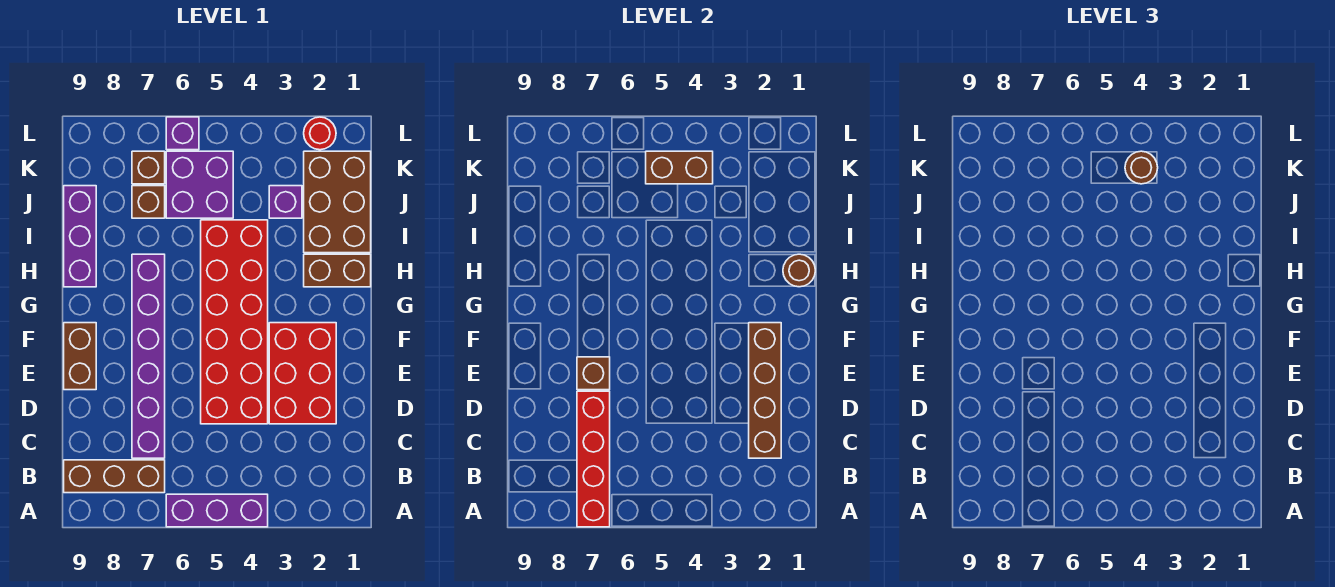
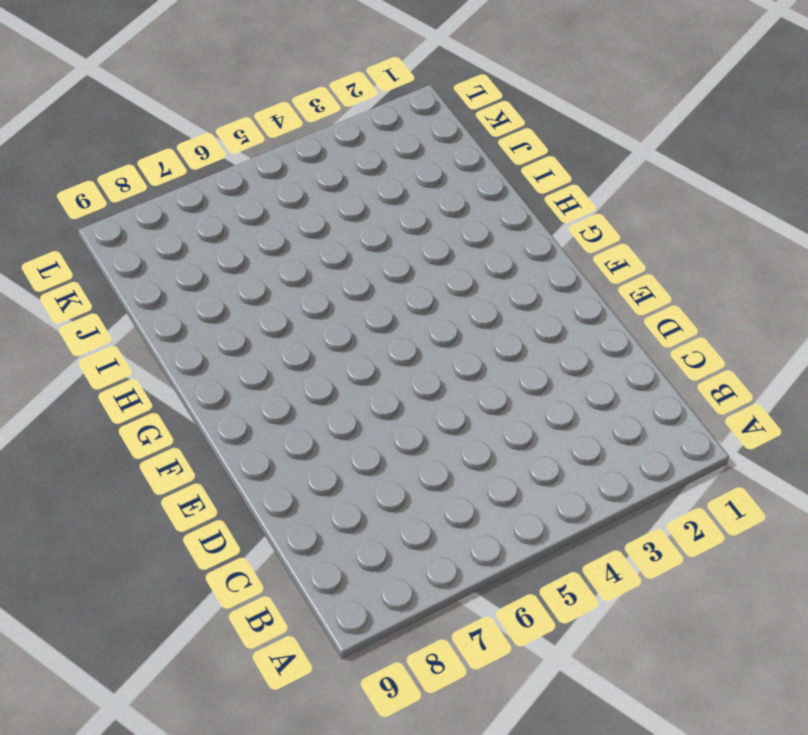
none -> purple brick A4:A6 level 1
none -> brown brick B7:B9 level 1
none -> purple brick C7:H7 level 1

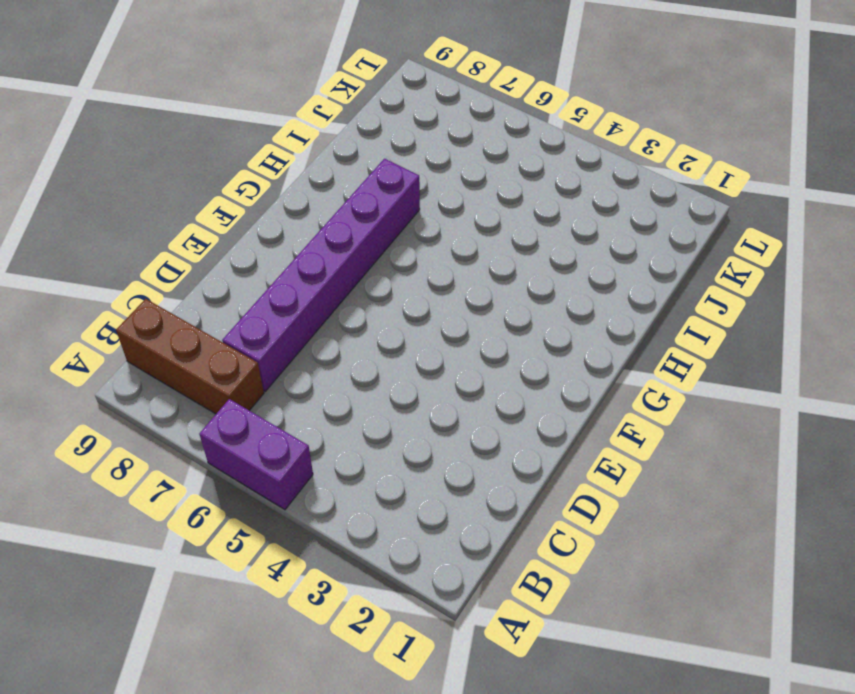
purple brick A5:A6 level 1 -> purple brick A4:A6 level 1
none -> red brick D2:F3 level 1
none -> red brick D4:I5 level 1
none -> brown brick E9:F9 level 1

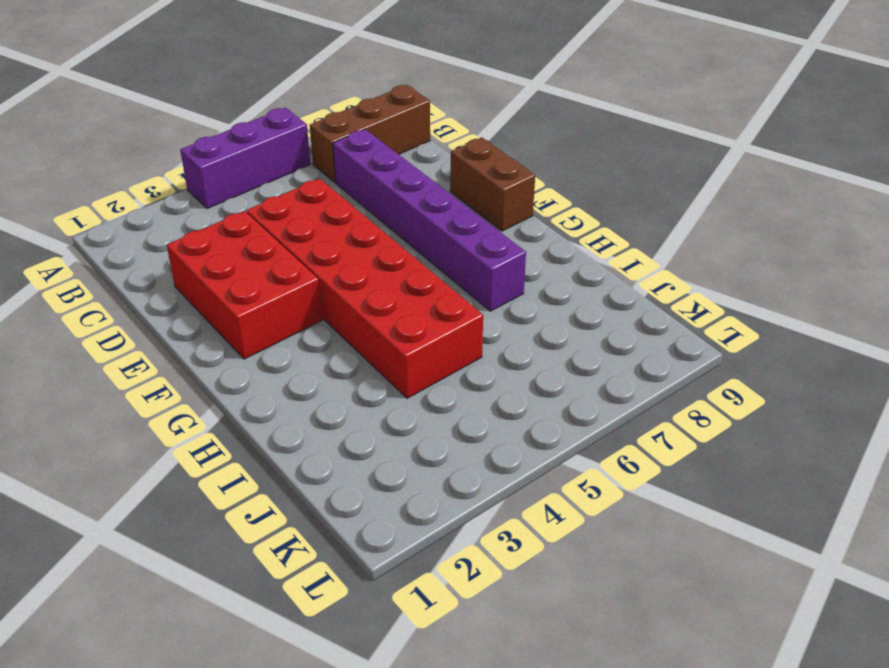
none -> brown brick H1:H2 level 1
none -> purple brick H9:J9 level 1
none -> brown brick I1:K2 level 1

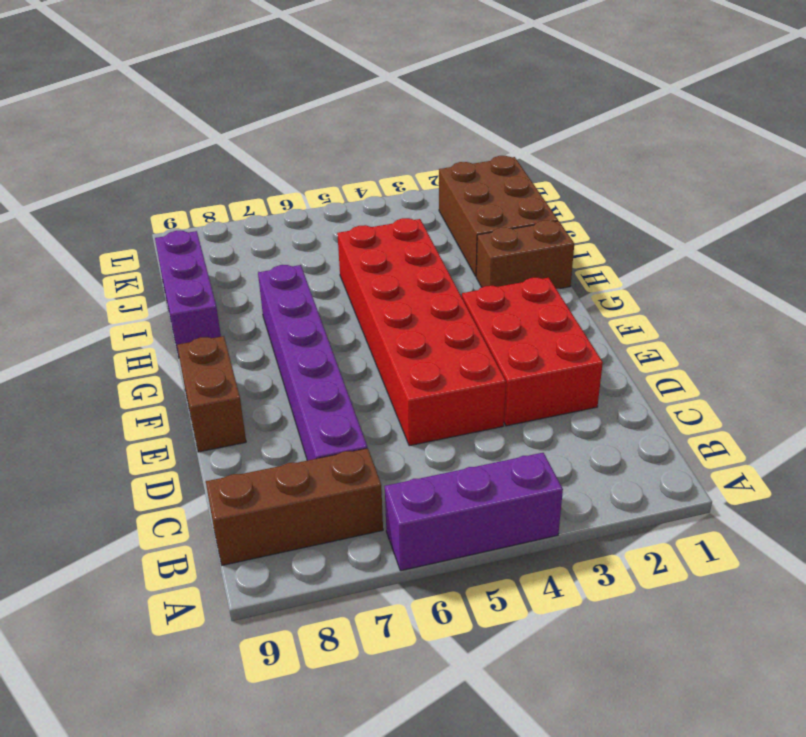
none -> purple brick J3 level 1
none -> purple brick J5:K6 level 1
none -> brown brick J7 level 1

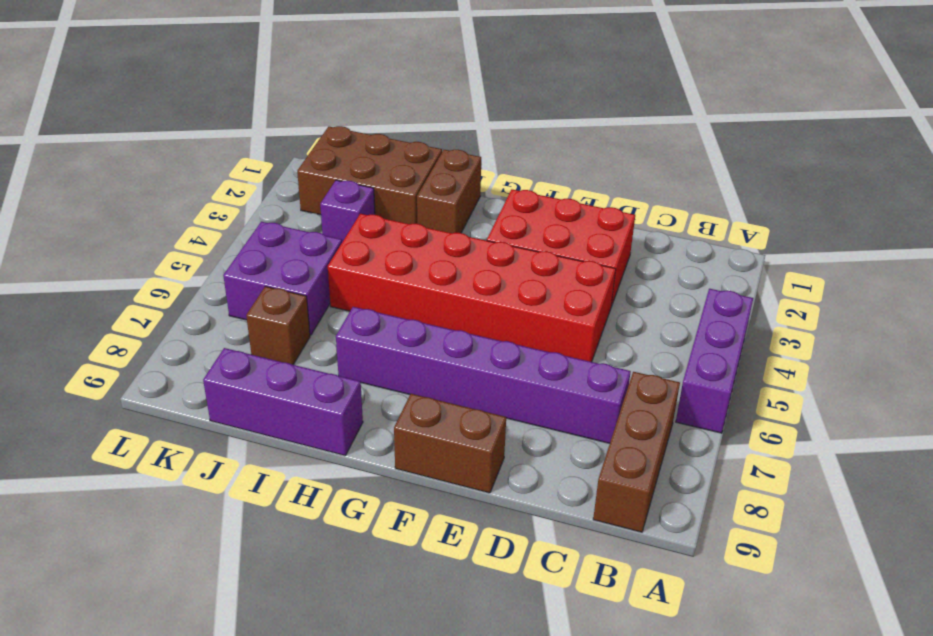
none -> brown brick K7 level 1
none -> red round brick L2 level 1
none -> purple brick L6 level 1

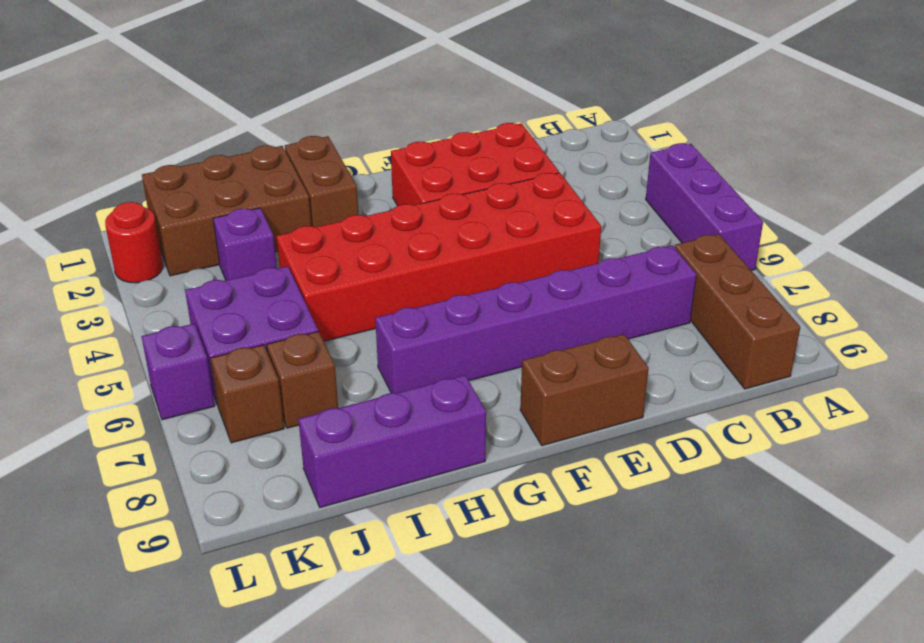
none -> red brick A7:D7 level 2
none -> brown brick C2:F2 level 2
none -> brown brick E7 level 2

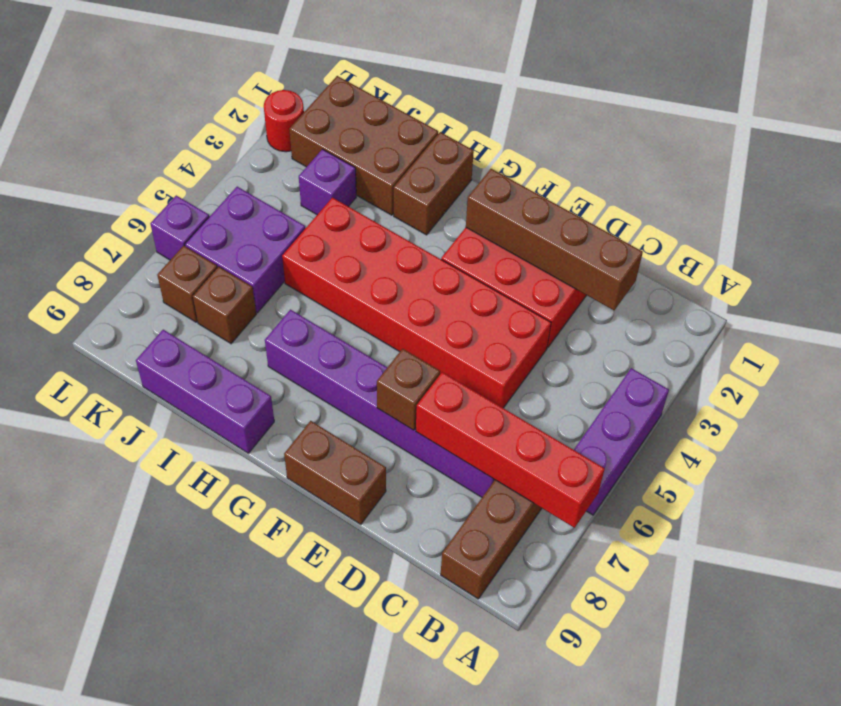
none -> brown round brick H1 level 2
none -> brown brick K4:K5 level 2
none -> brown round brick K4 level 3

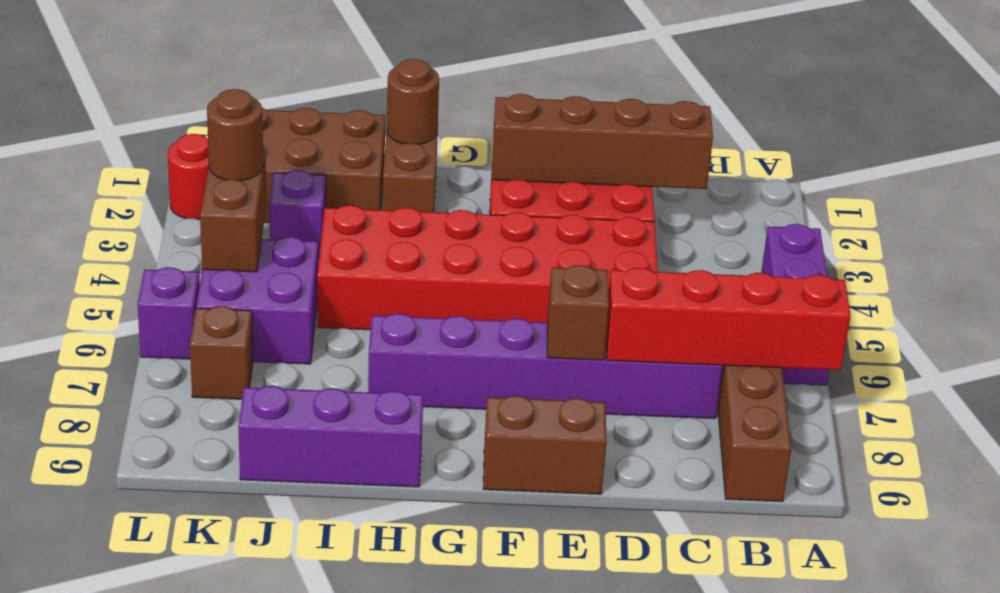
none -> brown brick J7 level 1

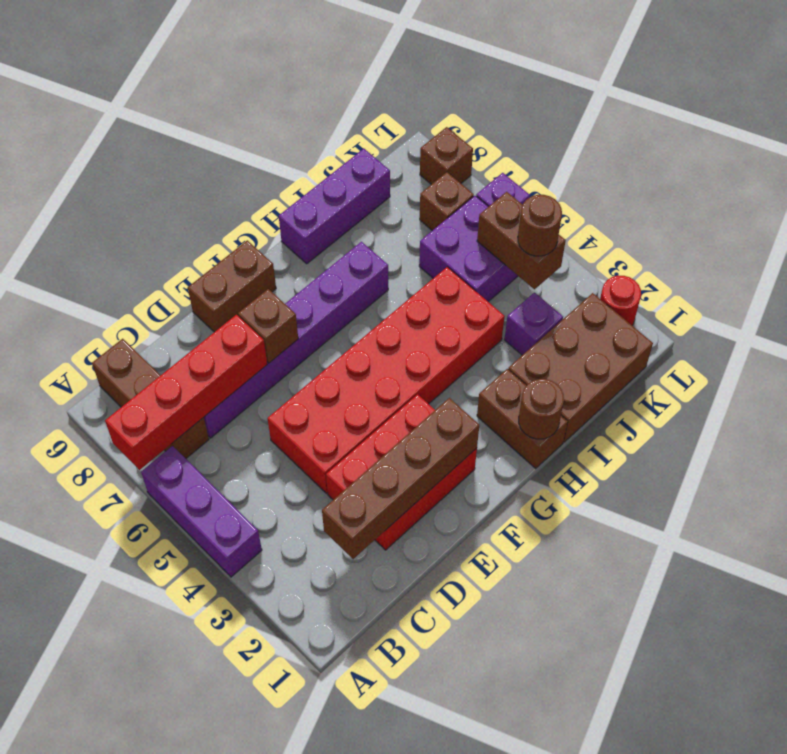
brown brick L8 level 1 -> brown brick J7 level 1

